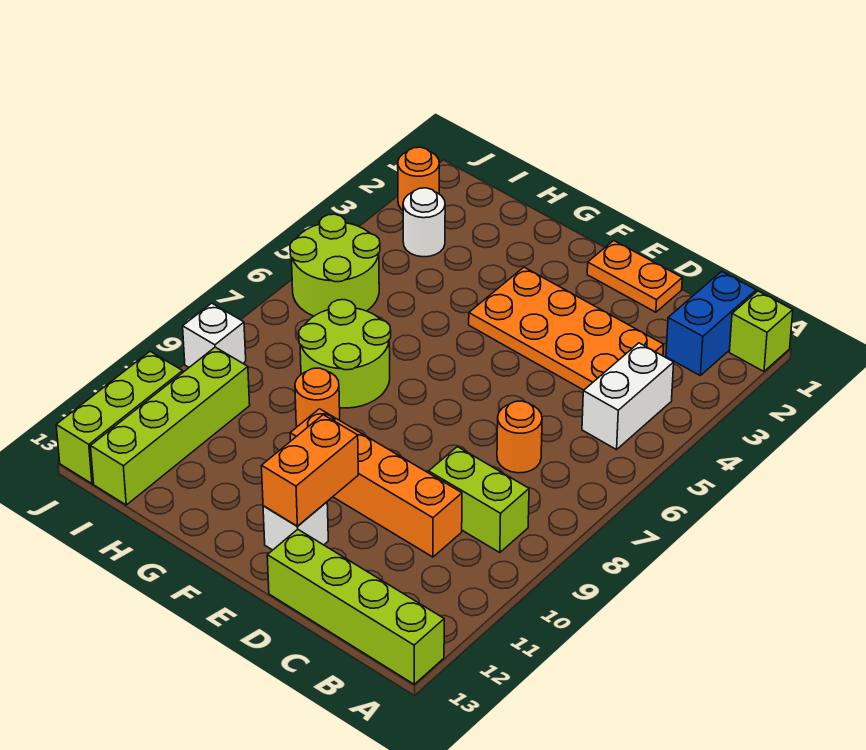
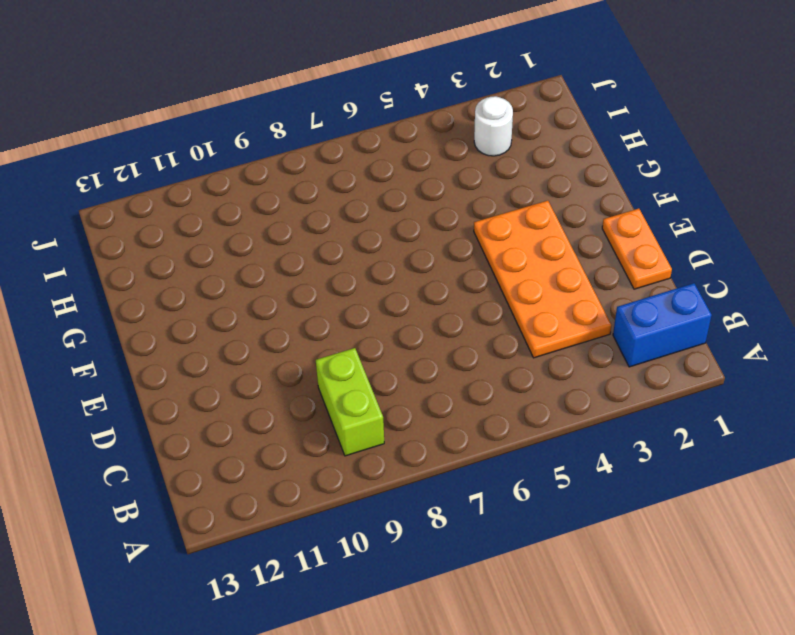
none -> lime brick A1 level 1
none -> lime brick A13:D13 level 1
none -> white brick B4:B5 level 1

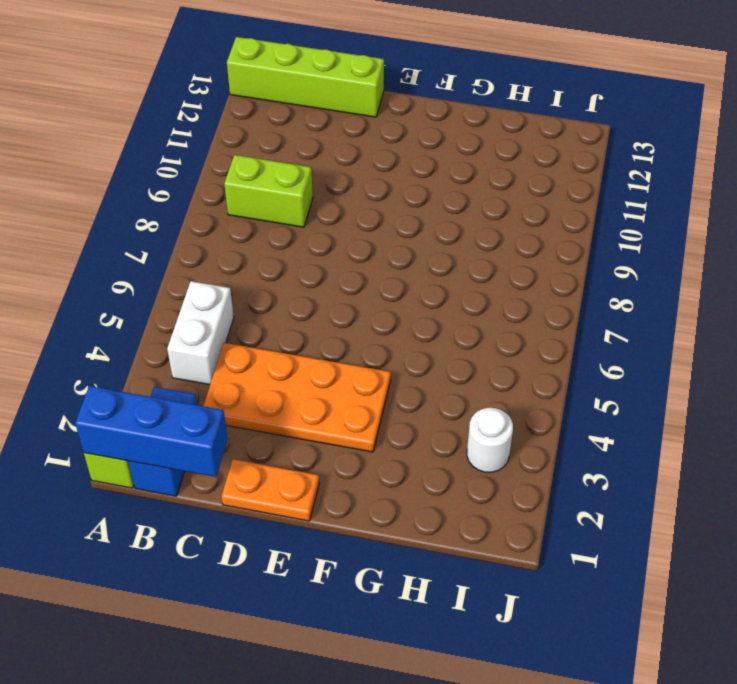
blue brick A1:C1 level 2 -> none
none -> orange round brick C7 level 1
none -> orange brick C10:F10 level 1
none -> white brick E12 level 1

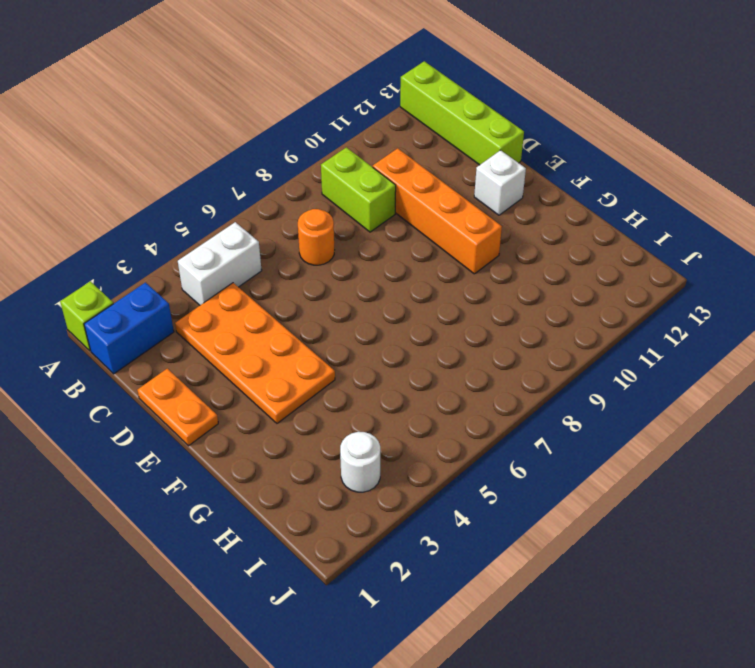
none -> lime round brick G7:H8 level 1
none -> orange round brick G9 level 1
none -> lime round brick I5:J6 level 1

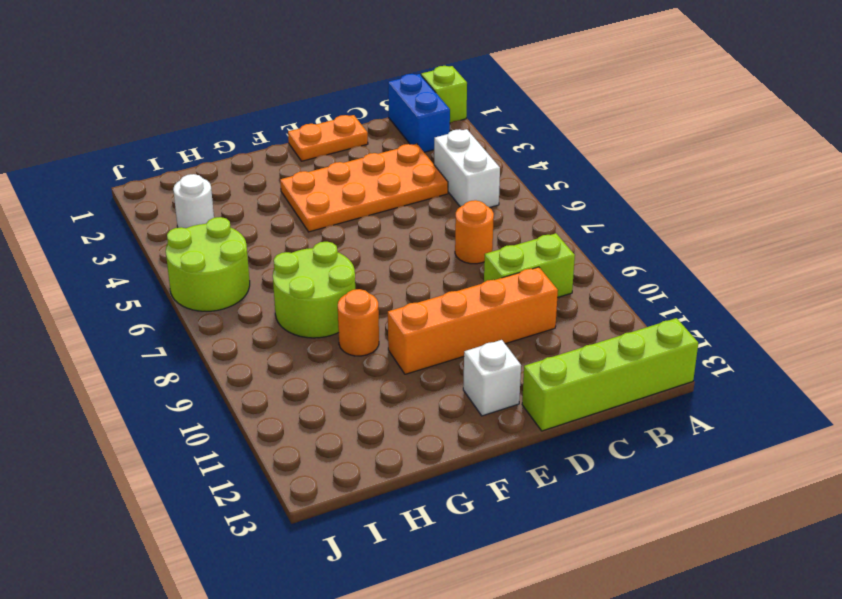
none -> lime brick I10:I13 level 1
none -> orange round brick J2 level 1
none -> white brick J9 level 1

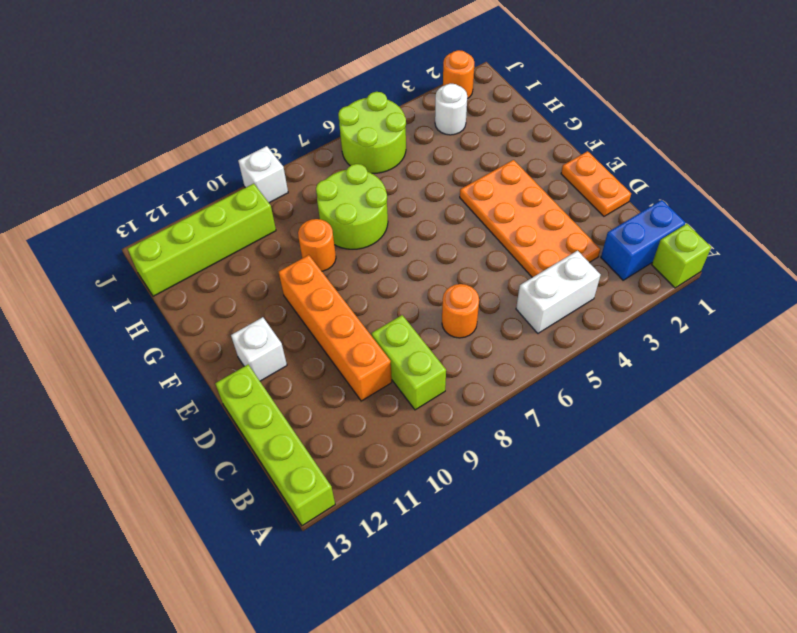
none -> lime brick J11:J13 level 1
none -> orange brick E11:E12 level 2

